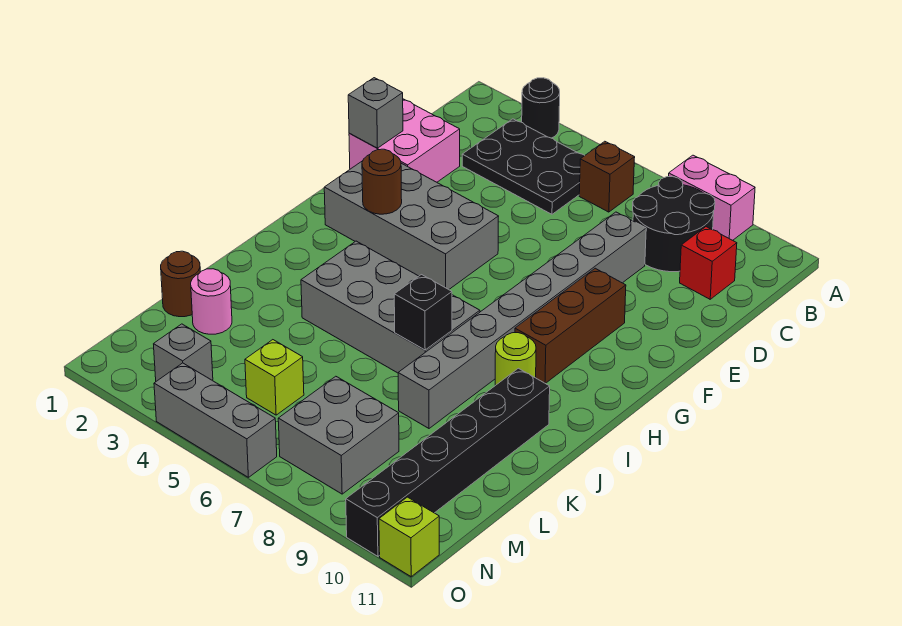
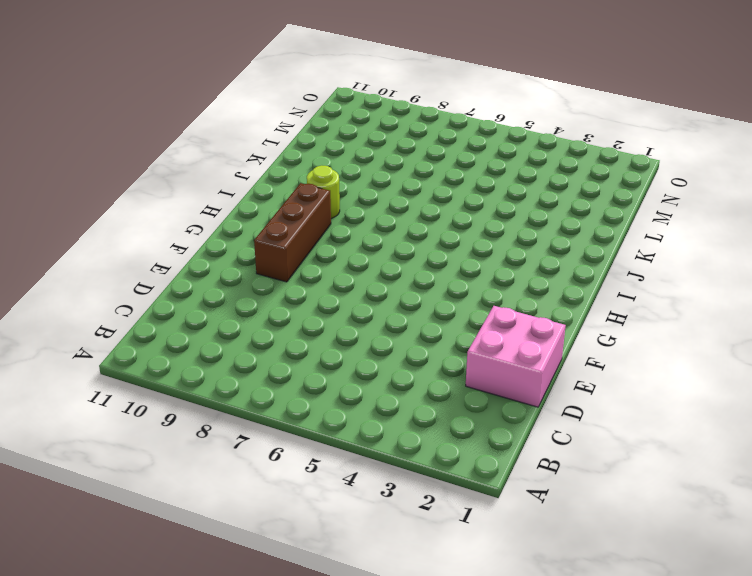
none -> black round brick A3 level 1
none -> pink brick A8:A9 level 1
none -> black plate B3:C5 level 1

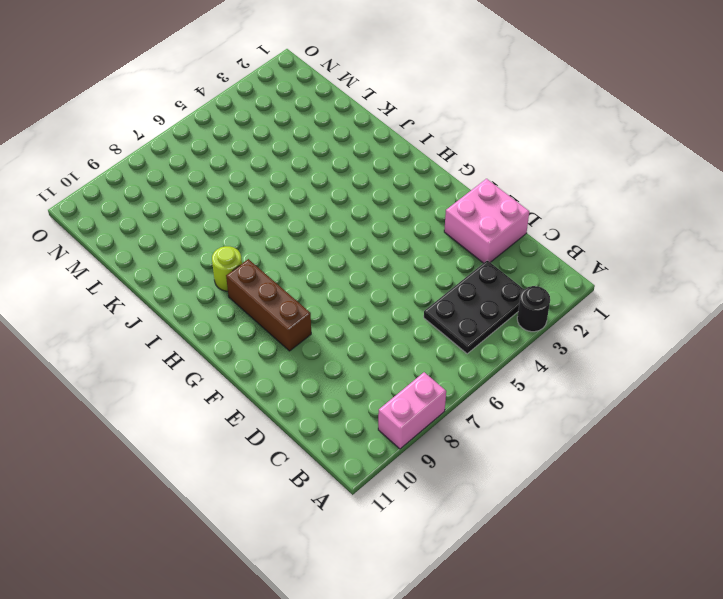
none -> brown brick B6 level 1
none -> black round brick B8:C9 level 1
none -> red brick C10 level 1

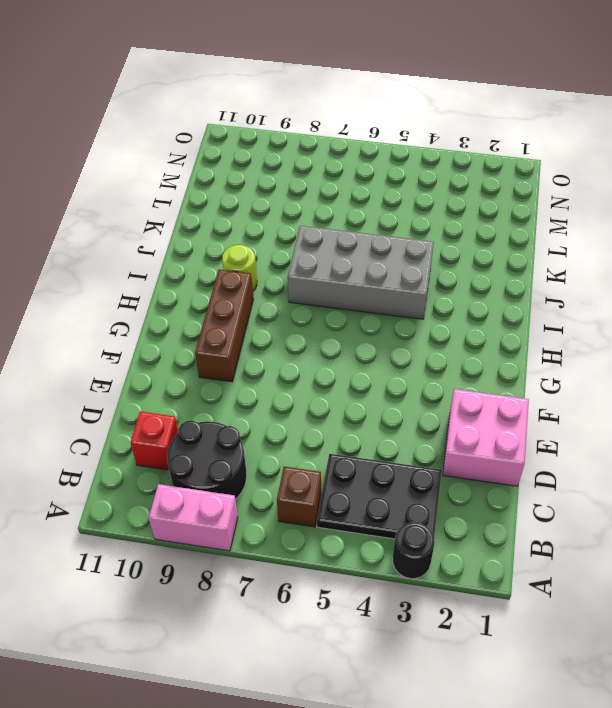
none -> grey brick D8:K8 level 1
none -> grey brick F2:G5 level 1
none -> black brick J10:O10 level 1

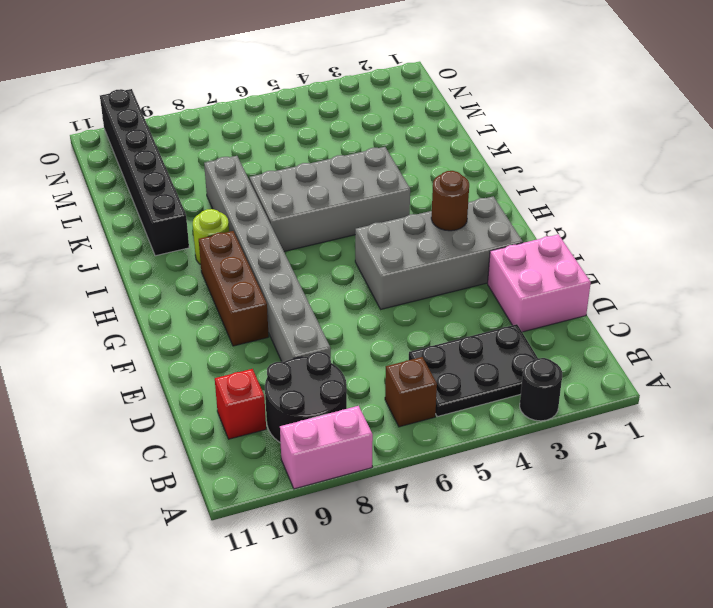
none -> brown round brick L1 level 1
none -> pink round brick L2 level 1
none -> lime brick M5 level 1

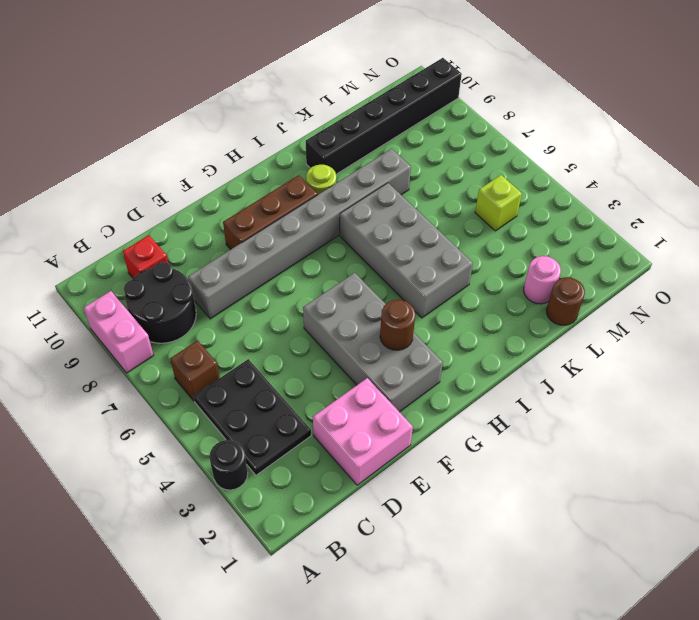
none -> grey brick M7:N8 level 1
none -> grey brick N3 level 1
none -> grey brick O4:O6 level 1

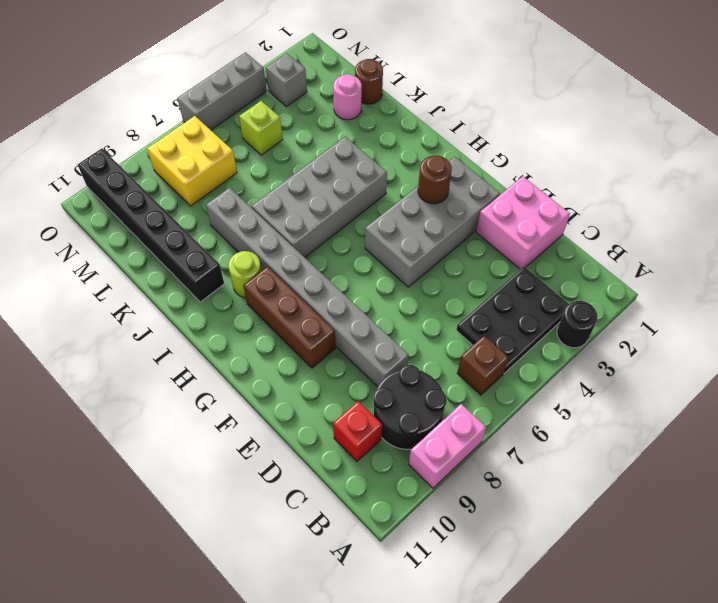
yellow brick M7:N8 level 1 -> grey brick M7:N8 level 1
none -> lime brick O11 level 1
none -> grey brick E1 level 2
none -> black brick J7 level 2

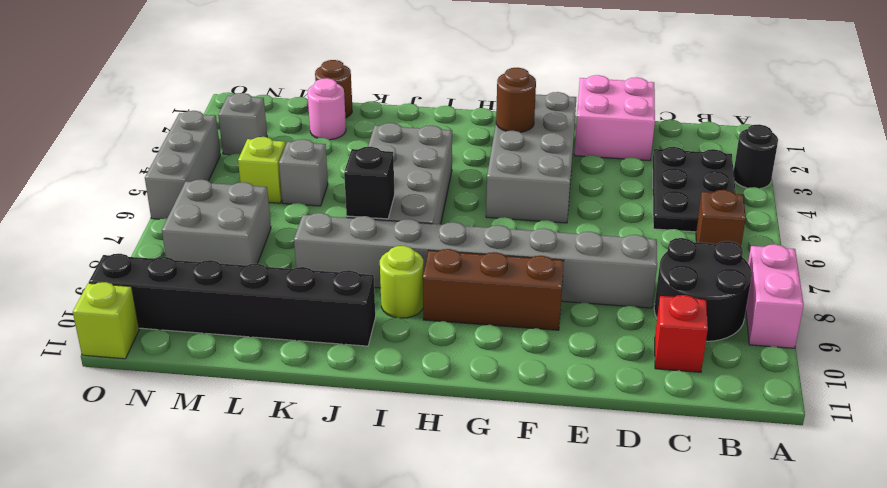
grey brick L5 level 1 -> grey brick E1 level 2

